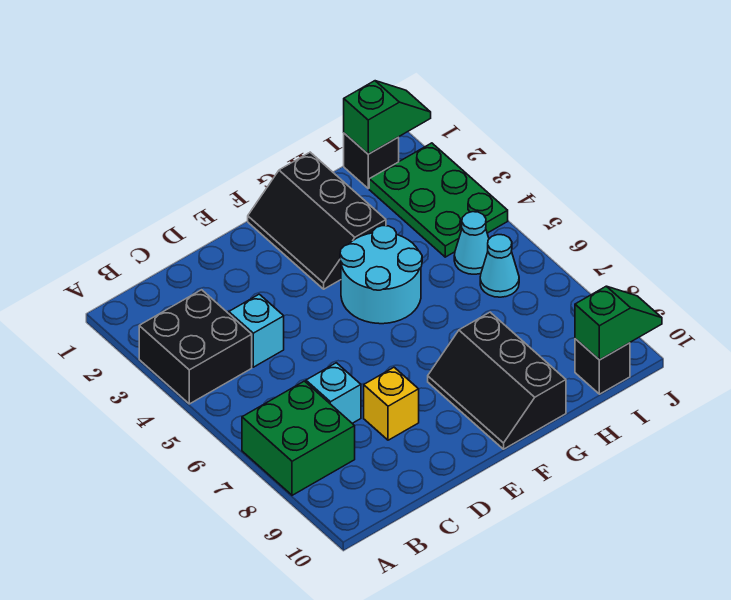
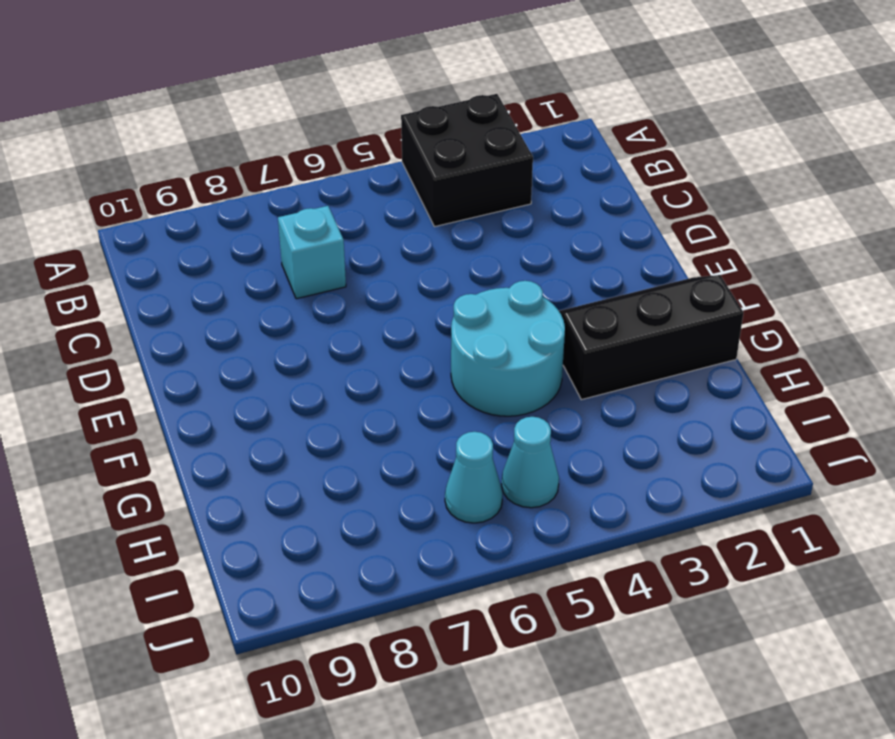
none -> green brick A7:B8 level 1
none -> cyan brick C4 level 1
none -> yellow brick D8 level 1

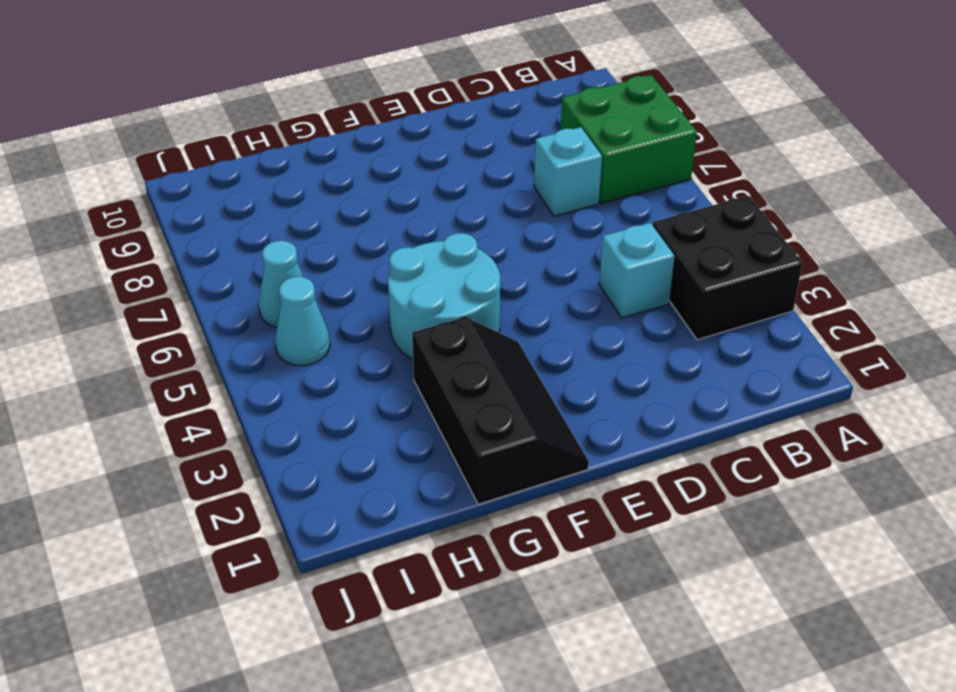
none -> yellow brick D8 level 1
none -> black slope F8:G10 level 1 top G
none -> black brick I1 level 1

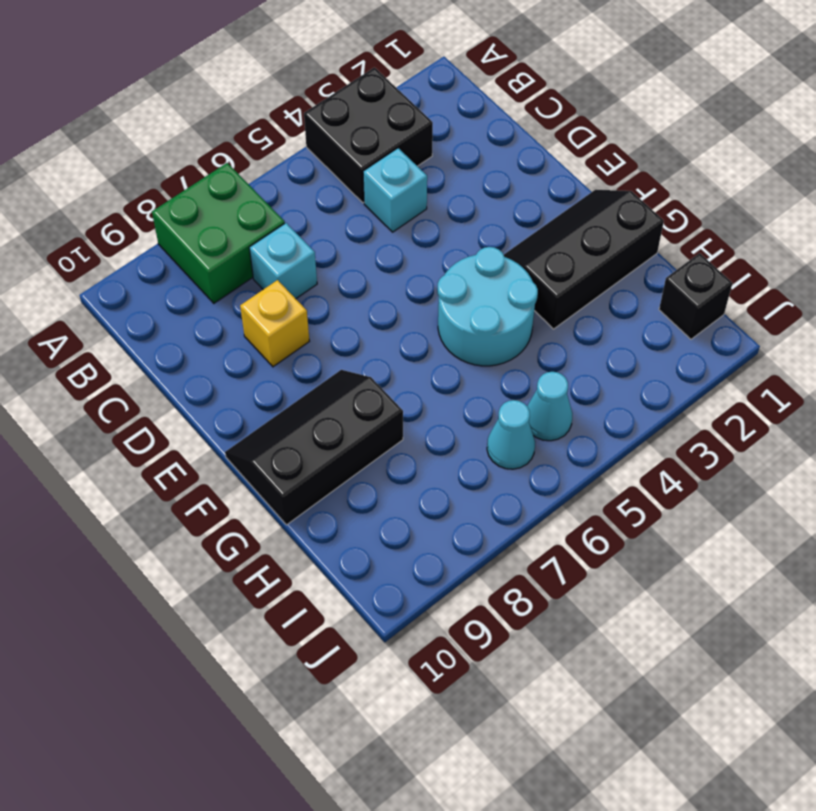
none -> green plate I2:J4 level 1
none -> black brick I10 level 1
none -> green slope I1:J1 level 2 top I

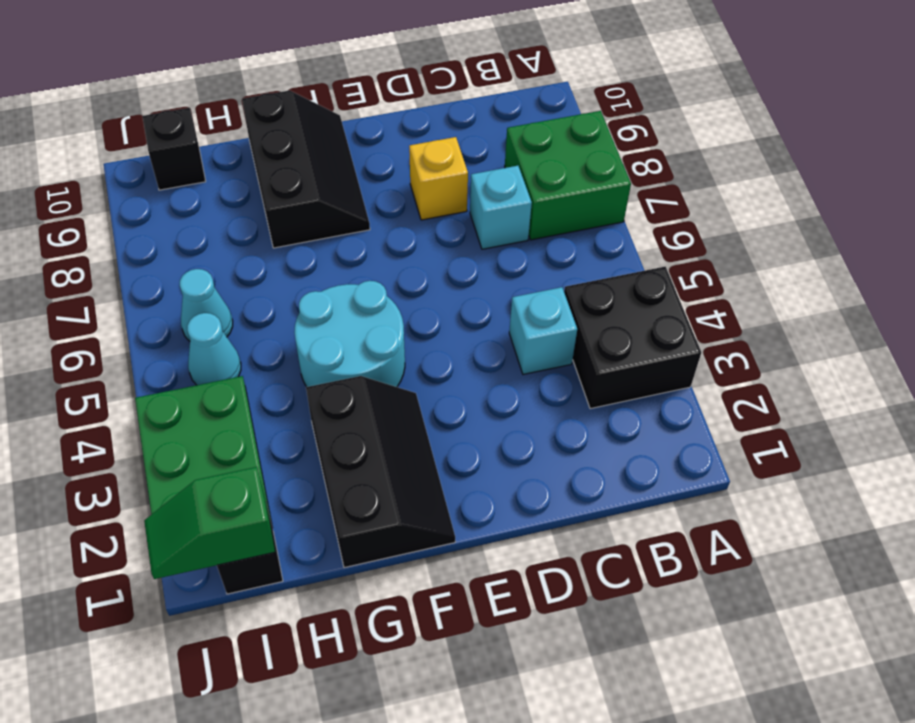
none -> green slope I10:J10 level 2 top I

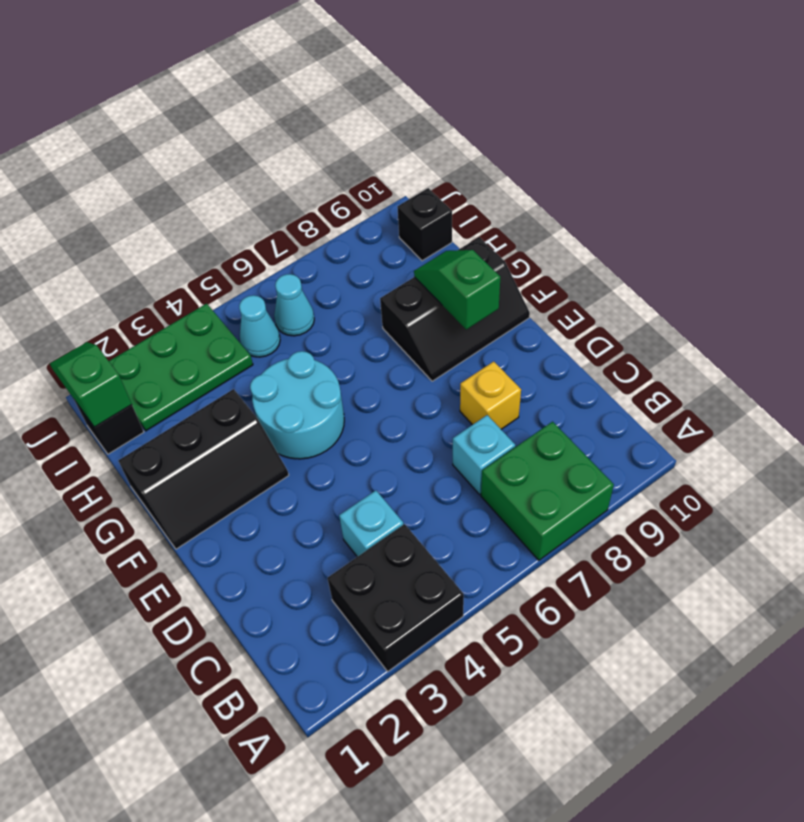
green slope F9:G9 level 2 top F -> green slope I10:J10 level 2 top I

